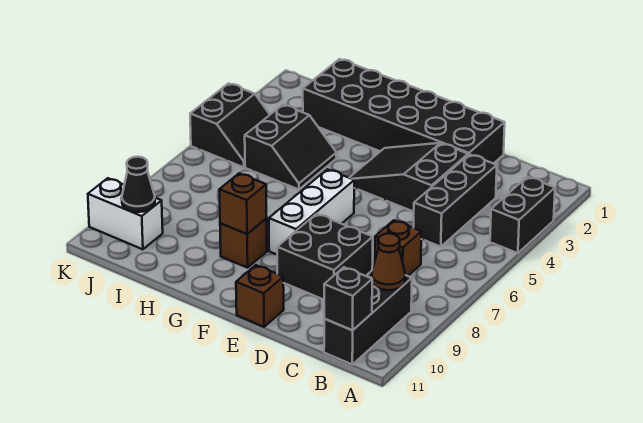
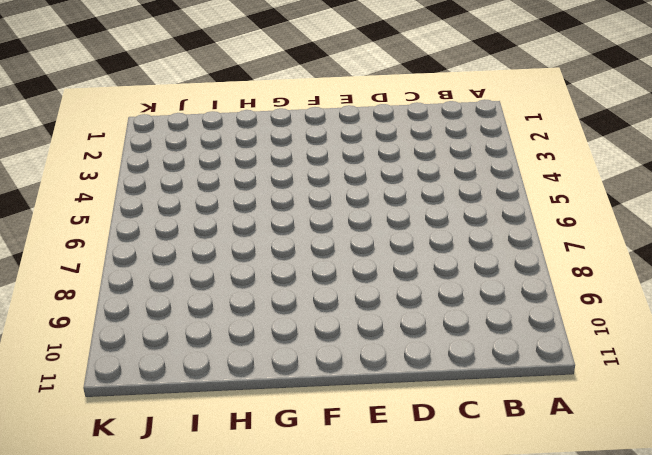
none -> black brick A3:A4 level 1
none -> black brick B9:B11 level 1
none -> black brick C3:C5 level 1

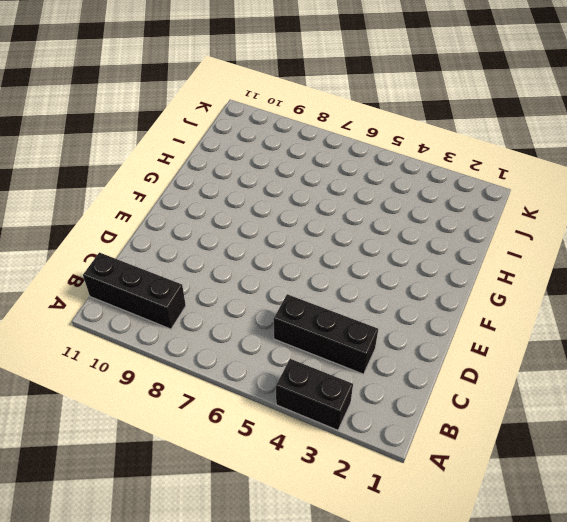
none -> brown brick C7 level 1
none -> black brick D1:I2 level 1
none -> black slope D3:F4 level 1 top D

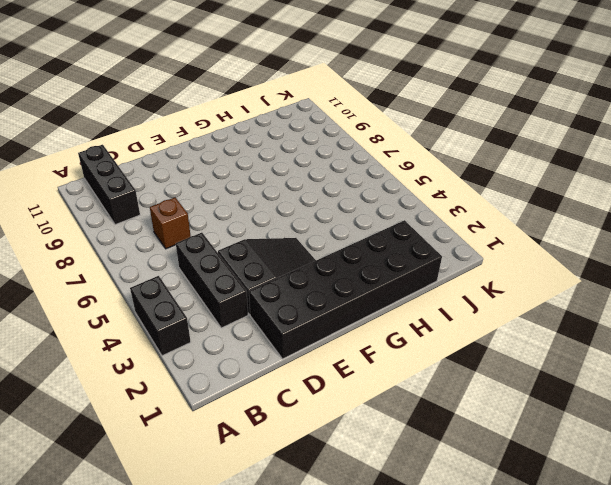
none -> black brick D8:E9 level 1
none -> brown brick E11 level 1
none -> white brick F6:F8 level 1

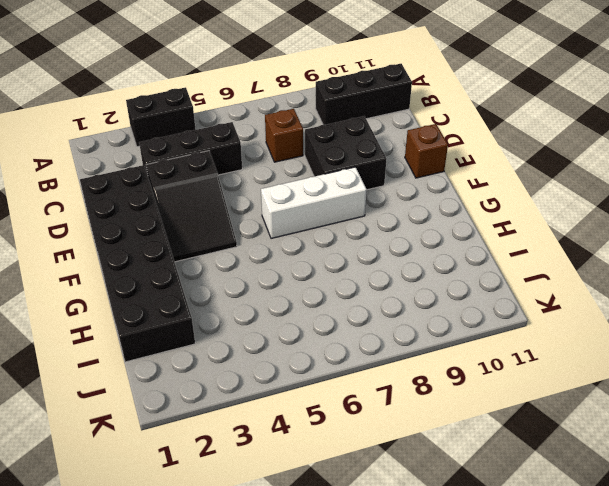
none -> brown brick G9 level 1
none -> black slope H4:I5 level 1 top I
none -> black slope J4:K5 level 1 top K

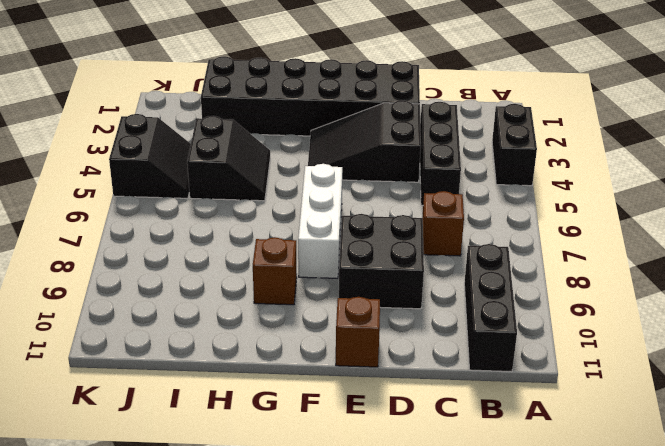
none -> white brick J10:K10 level 1
none -> brown cone B9 level 2
none -> black brick B11 level 2

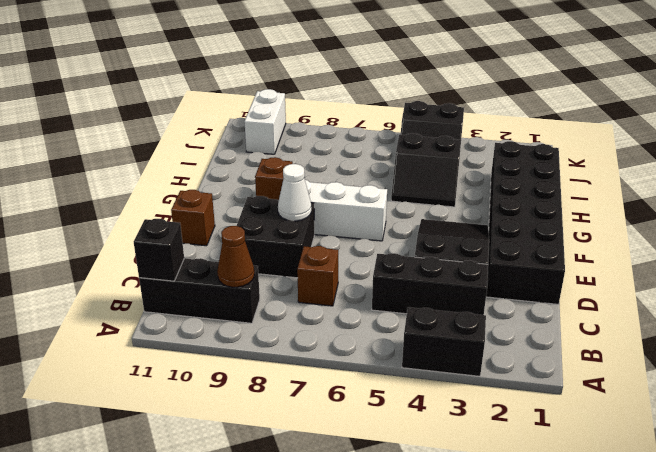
white cone E8 level 2 -> none
none -> brown brick G9 level 2
none -> black cone J10 level 2

